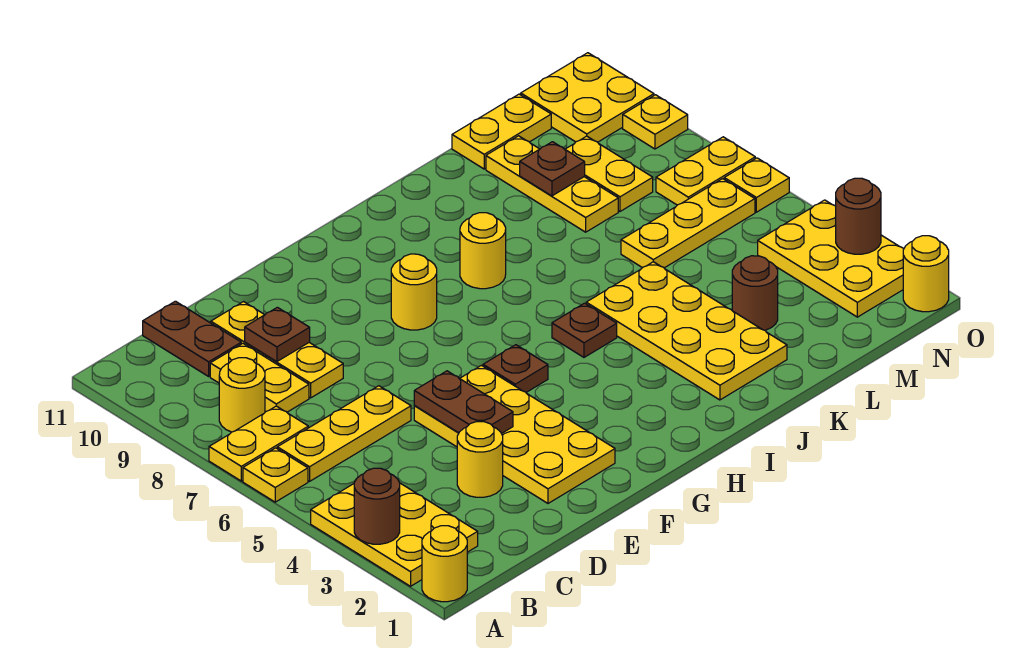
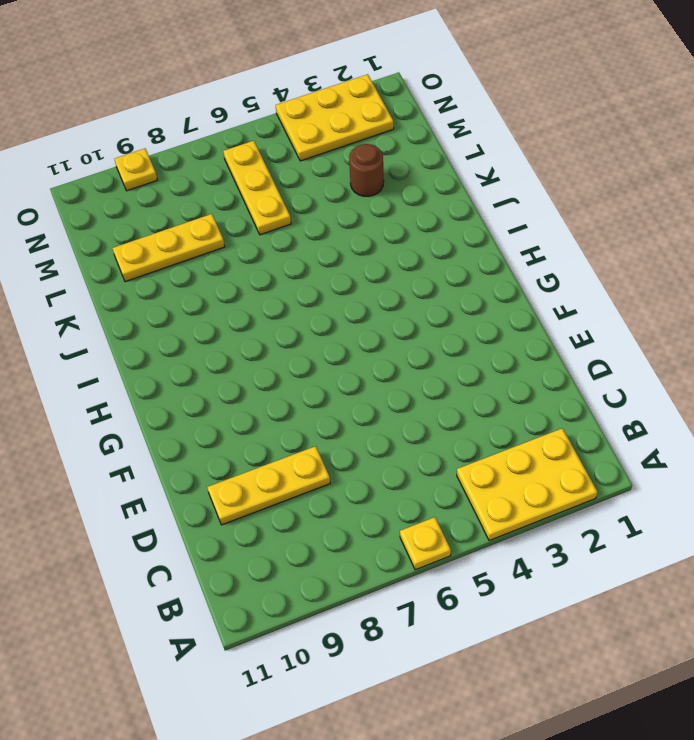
none -> yellow round brick A1 level 1
none -> yellow plate A7:B7 level 1
none -> yellow plate B6:D6 level 1
none -> yellow round brick B8 level 1

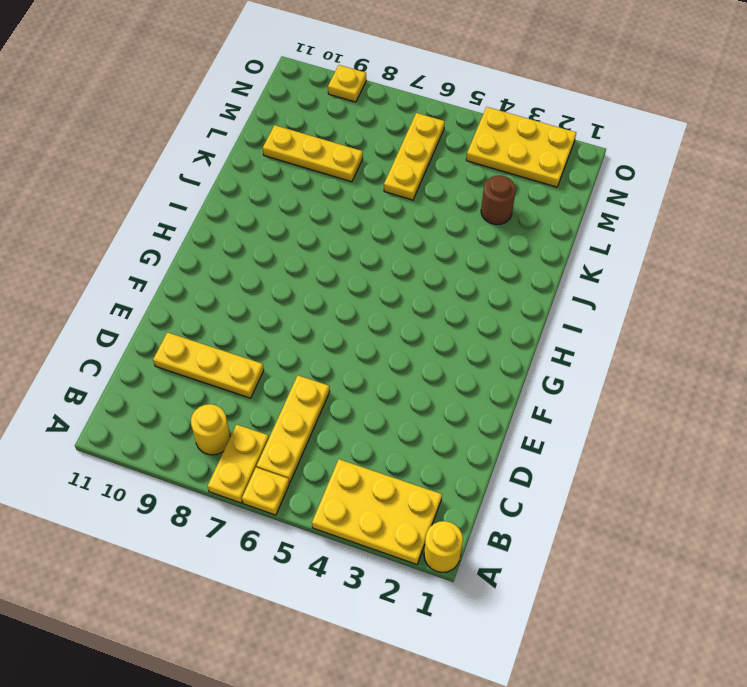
none -> yellow plate C8:C9 level 1
none -> brown plate C10:C11 level 1
none -> yellow round brick D3 level 1
none -> yellow plate E2:F5 level 1

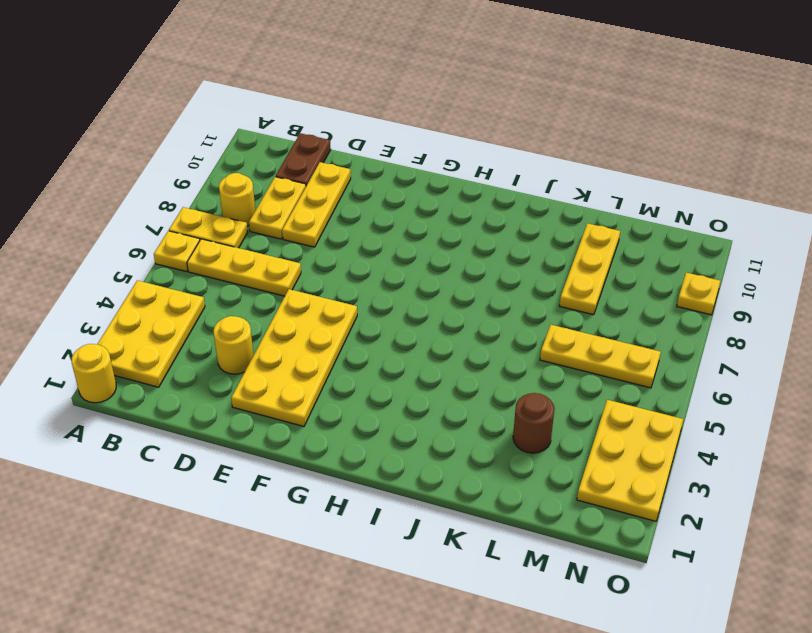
none -> brown plate G5 level 1
none -> yellow round brick G8 level 1
none -> brown plate I5 level 1
none -> yellow round brick I8 level 1

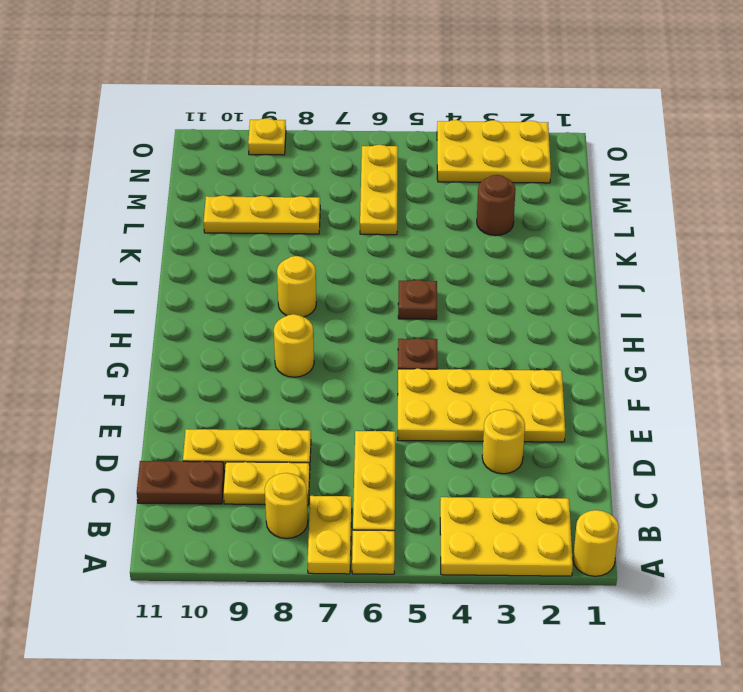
none -> yellow plate J2:K5 level 1
none -> yellow plate L11:M11 level 1
none -> yellow plate M8:M9 level 1
none -> yellow plate N7:O7 level 1

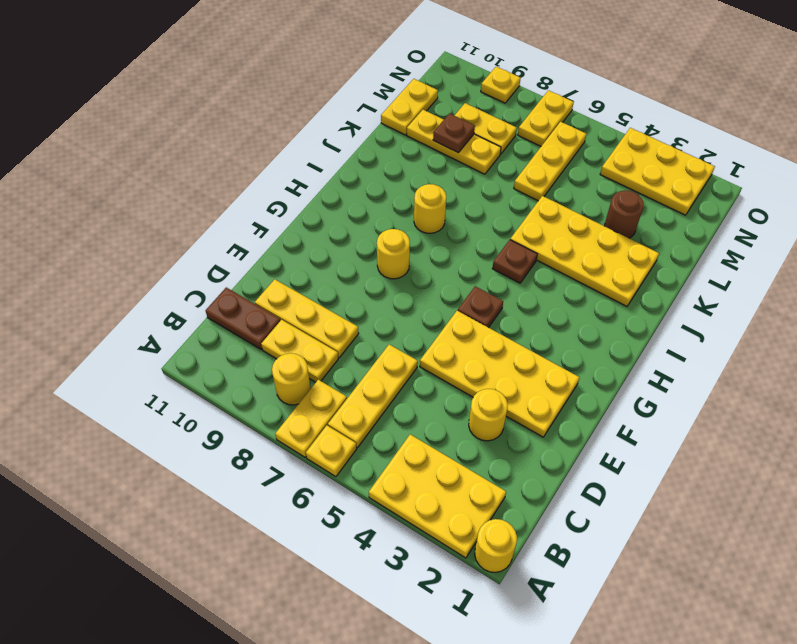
none -> yellow plate N10:O11 level 1
none -> yellow round brick O1 level 1
none -> yellow plate O6 level 1
none -> brown round brick A3 level 2

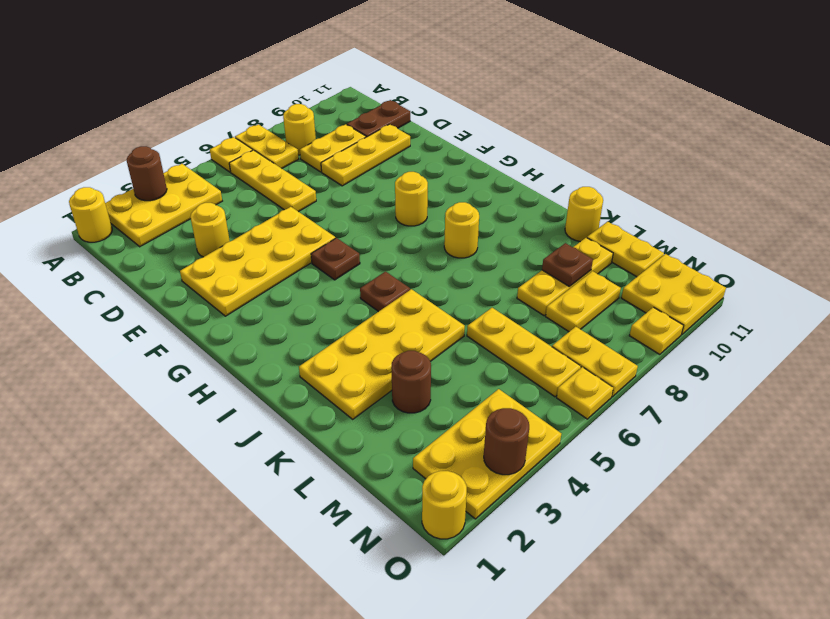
yellow round brick K11 level 1 -> none
none -> brown plate D9 level 2
none -> brown plate E4:E5 level 2

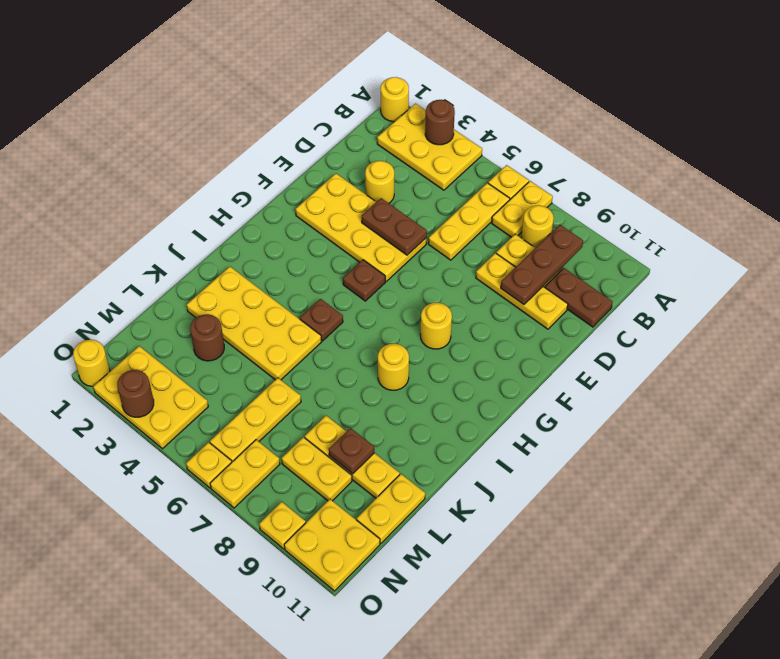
brown plate B9:D9 level 2 -> brown plate D9 level 2

